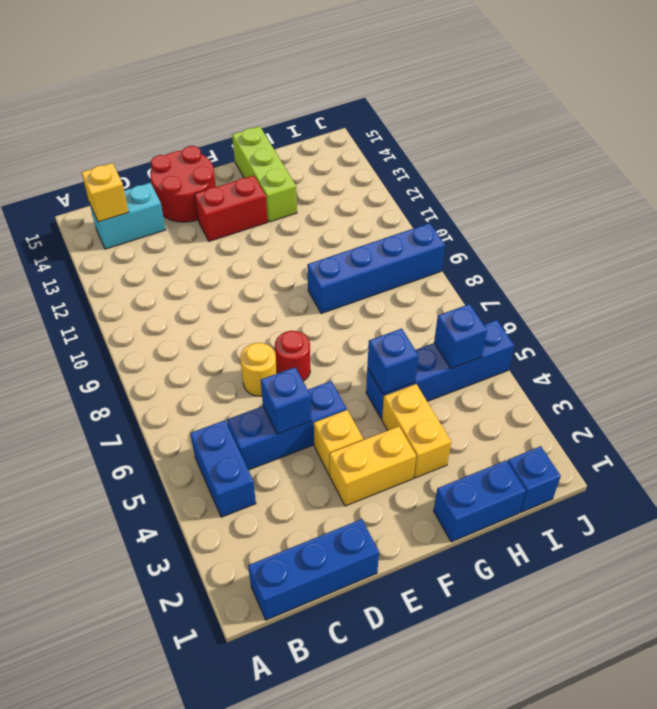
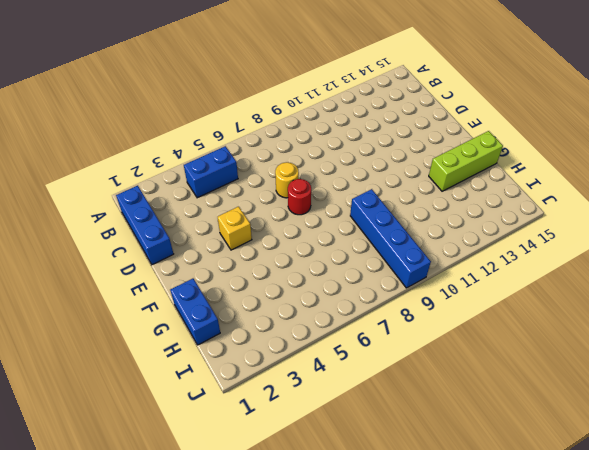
none -> cyan brick B14:C14 level 1
none -> blue brick C5:E5 level 1
none -> red round brick D14:E15 level 1

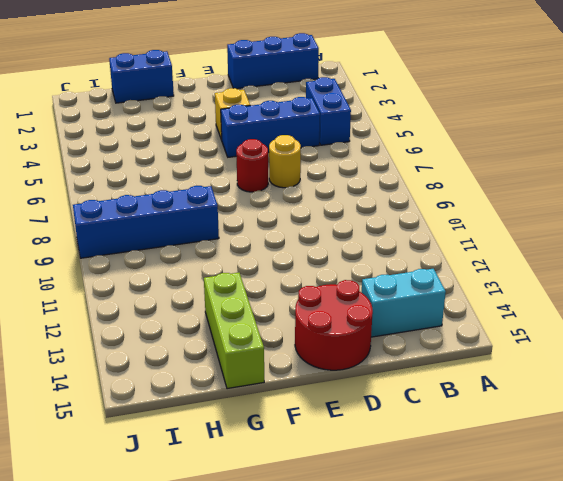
none -> yellow brick E3:F3 level 1
none -> red brick E13:F13 level 1
none -> yellow brick G3:G4 level 1

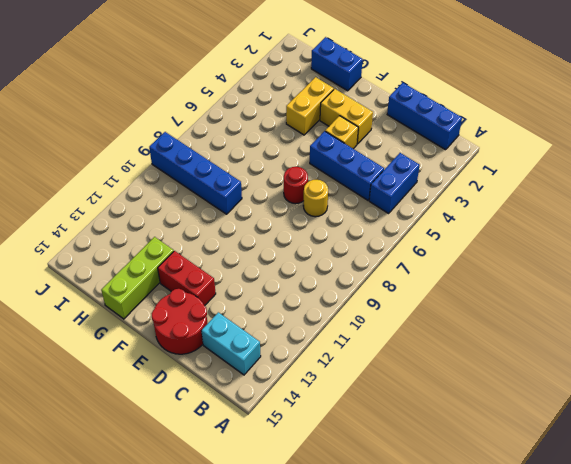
none -> blue brick G5:J5 level 1
none -> blue brick I1 level 1
none -> yellow brick B14 level 2

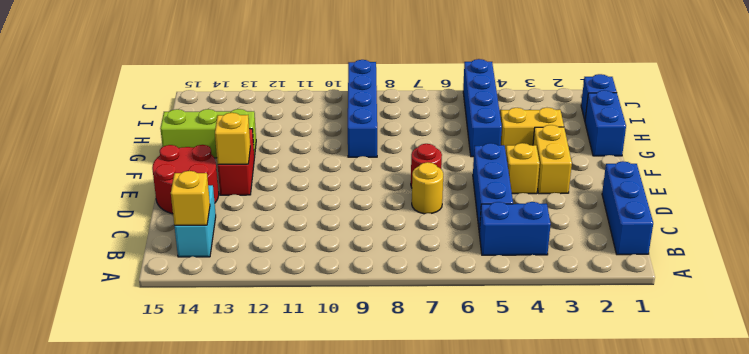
yellow brick E13 level 2 -> none
none -> blue brick D5 level 2
none -> blue brick G5 level 2
none -> blue brick I5 level 2

